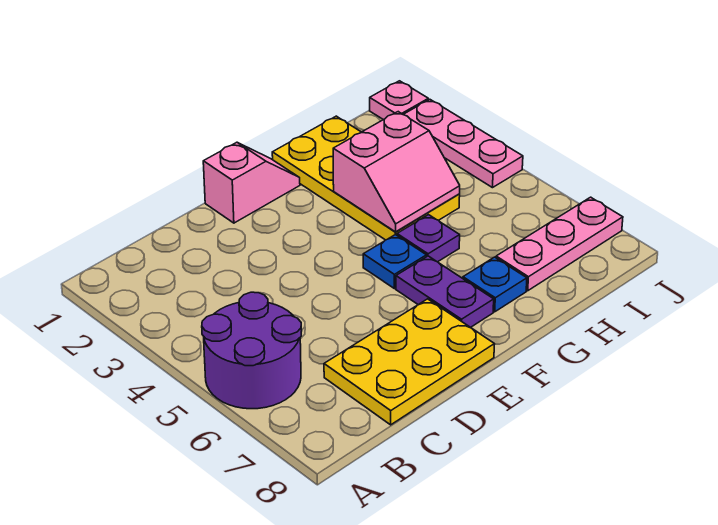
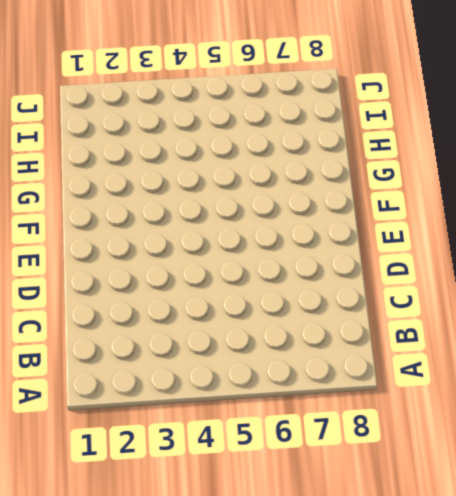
none -> purple round brick A5:B6 level 1
none -> yellow plate C7:E8 level 1
none -> pink slope E1:F1 level 1 top E

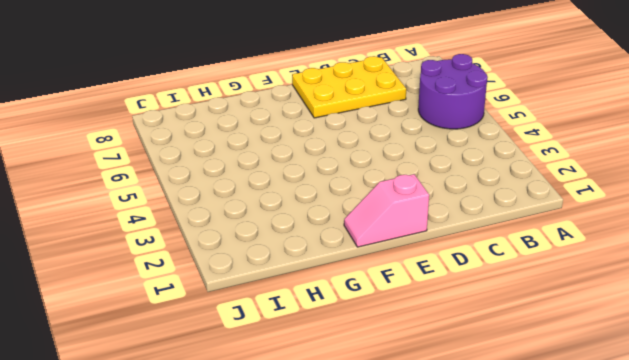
none -> blue plate F5 level 1
none -> purple plate F6:F7 level 1
none -> yellow plate G1:H4 level 1

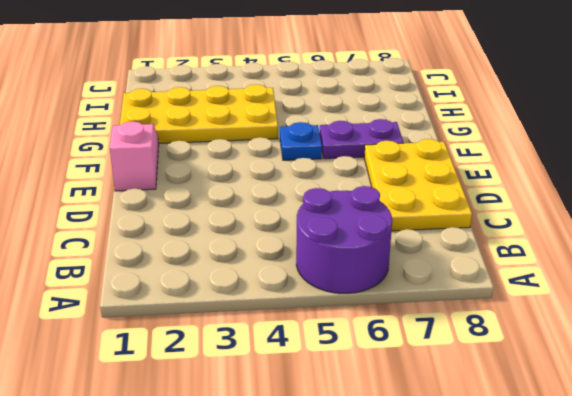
none -> purple plate G5 level 1
none -> blue plate G7 level 1
none -> pink plate H7:J7 level 1

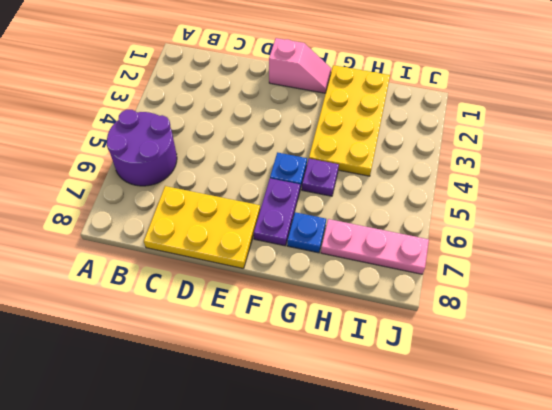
none -> pink plate J1 level 1
none -> pink plate J2:J4 level 1
none -> pink slope G3:H4 level 2 top 3

